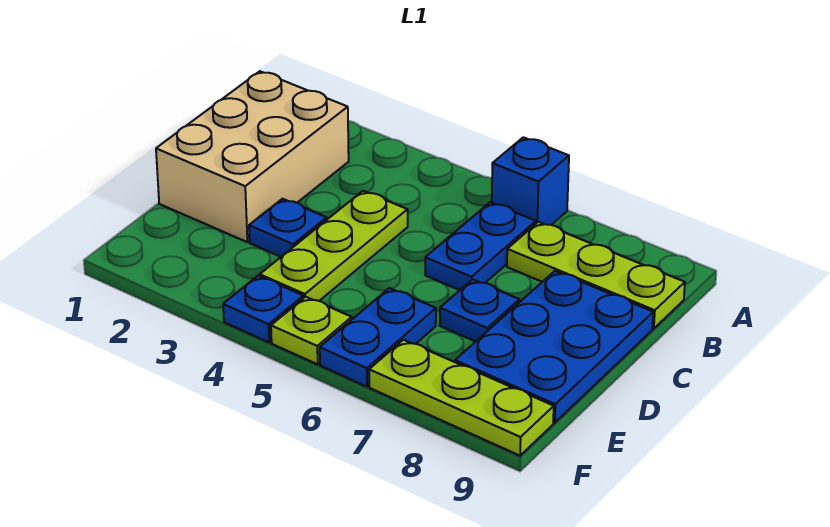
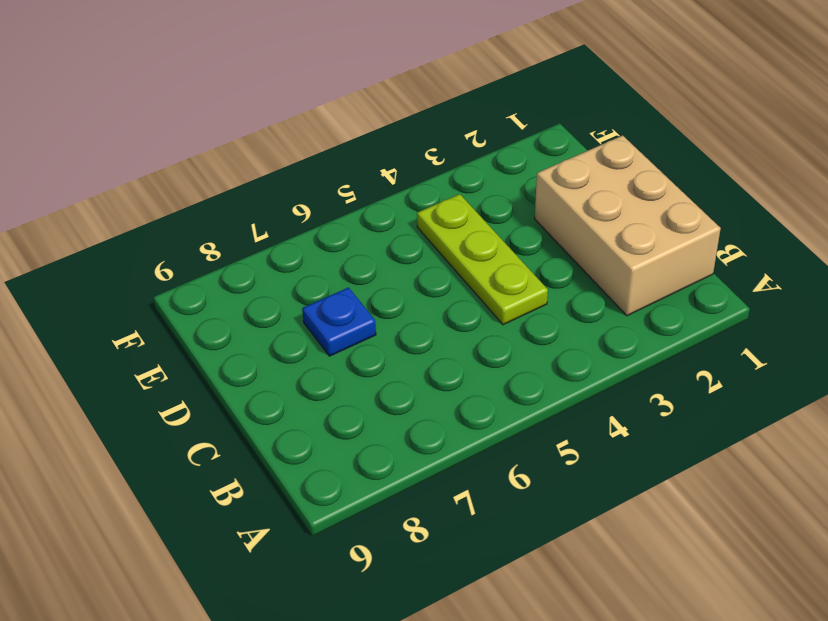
none -> blue brick A6 level 1
none -> blue plate B6:C6 level 1
none -> lime plate B7:B9 level 1

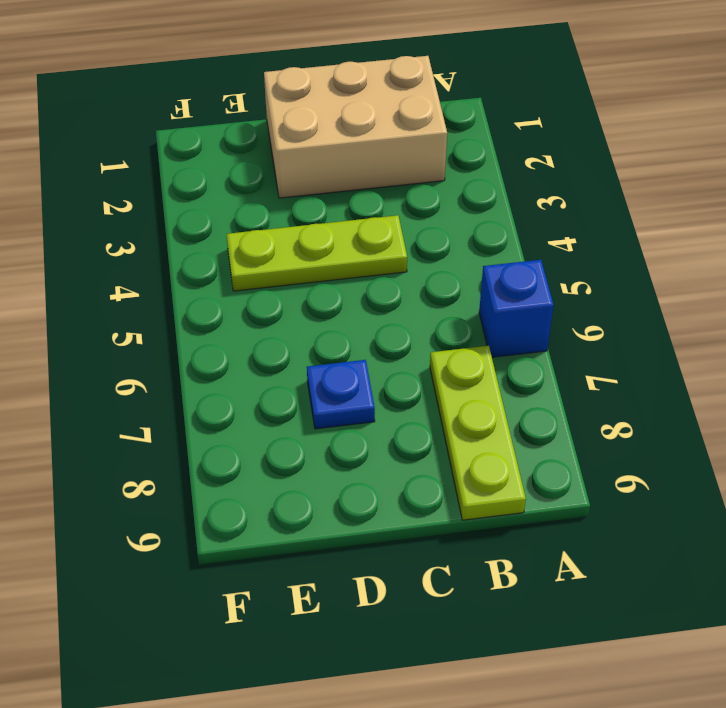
none -> blue plate B6:C6 level 1
none -> blue plate C8:E9 level 1
none -> blue plate D3 level 1

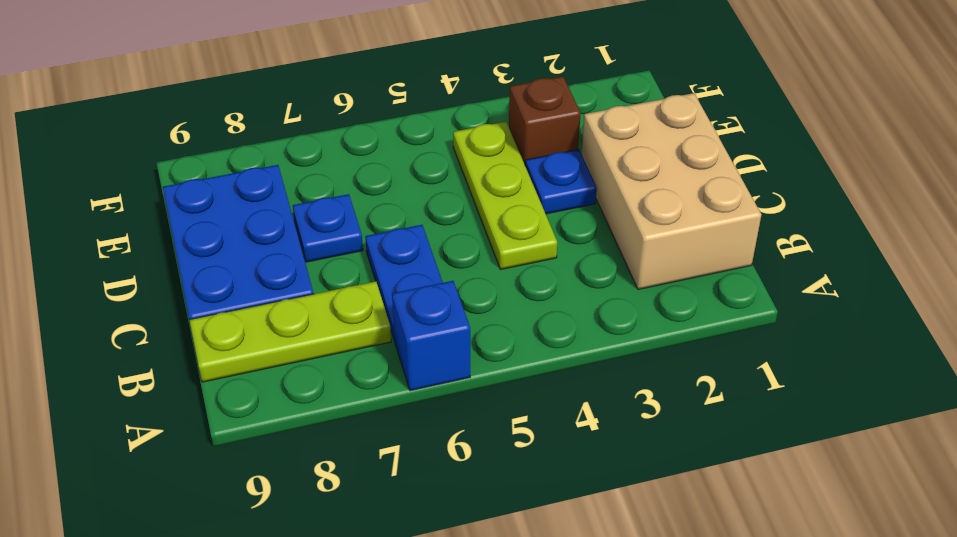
brown brick E3 level 1 -> none
none -> blue plate E6:F6 level 1
none -> blue plate F4 level 1
none -> lime plate F5 level 1

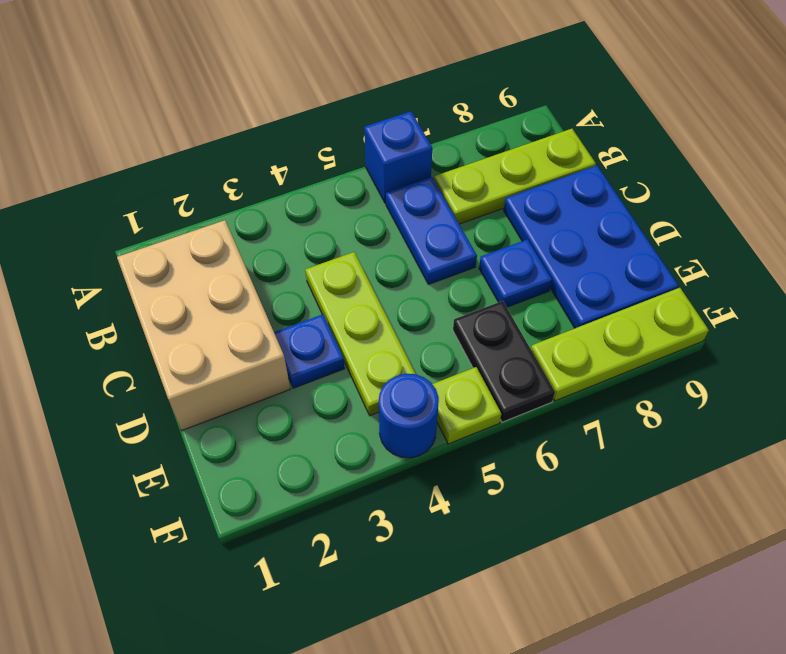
black plate E6:F6 level 1 -> blue plate E6:F6 level 1
blue round brick F4 level 1 -> blue plate F4 level 1

